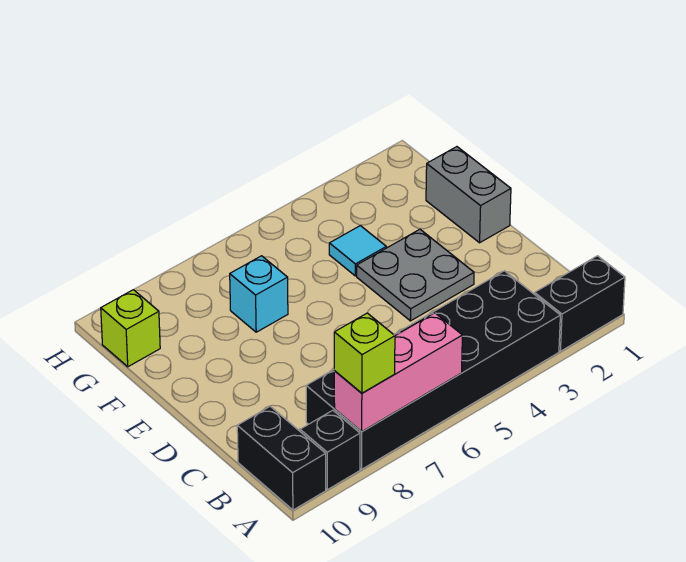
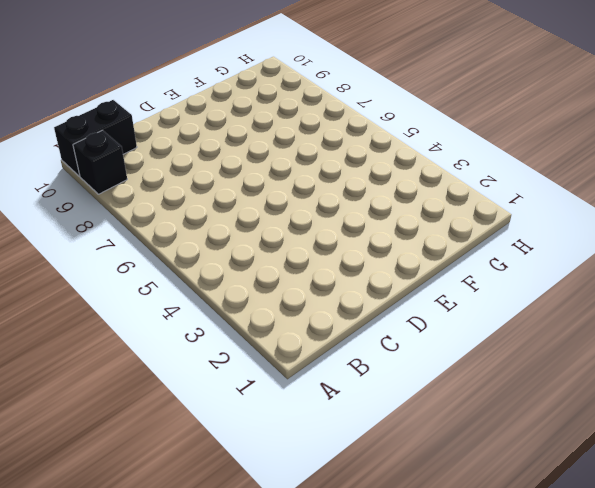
none -> black brick A1:A2 level 1
none -> black brick A3:B8 level 1

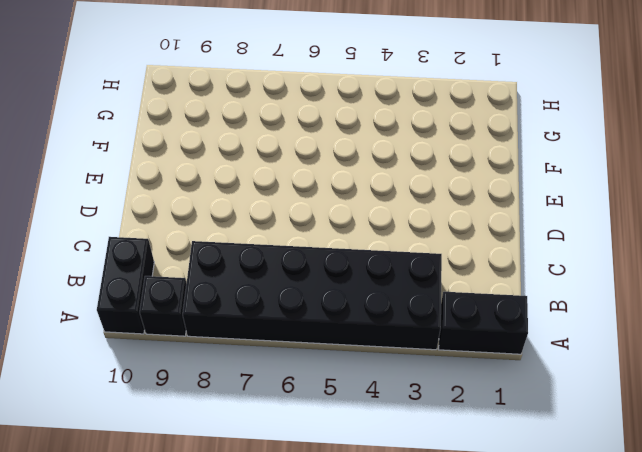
none -> grey plate D3:E4 level 1
none -> grey brick E1:F1 level 1

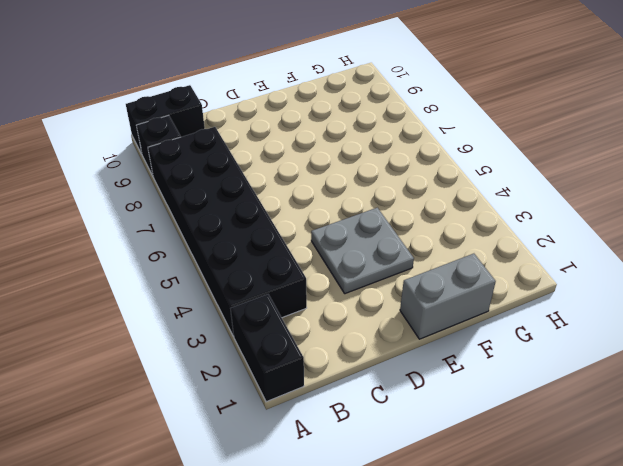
none -> cyan tile F4 level 1
none -> cyan brick F7 level 1

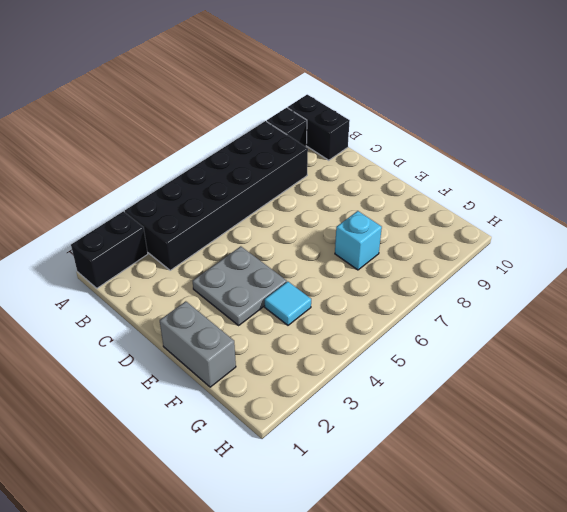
none -> lime brick G10 level 1
none -> pink brick A6:A8 level 2

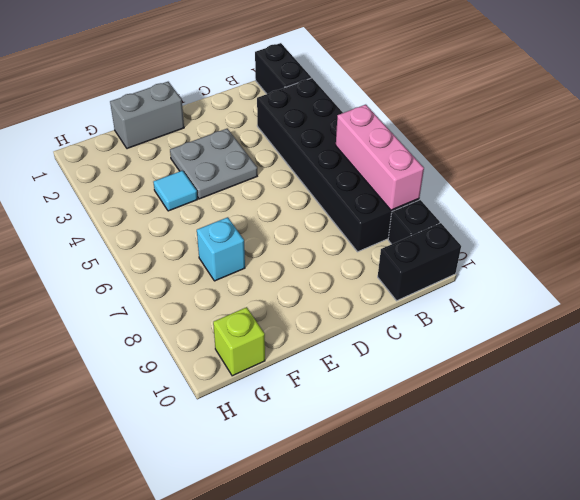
none -> lime brick A8 level 3

